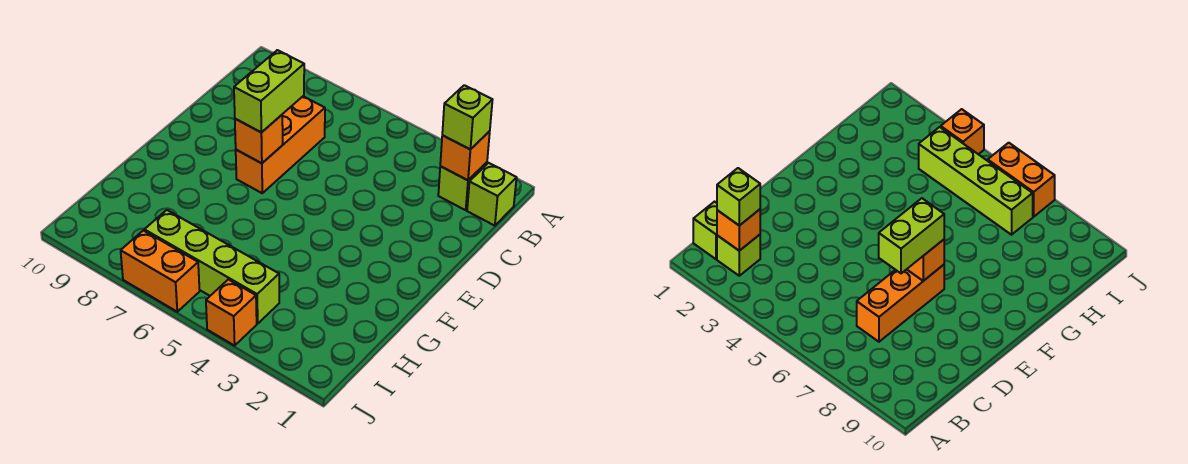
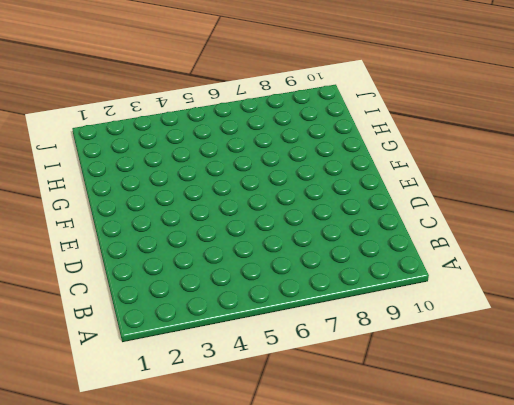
none -> lime brick B1 level 1
none -> lime brick B2 level 1

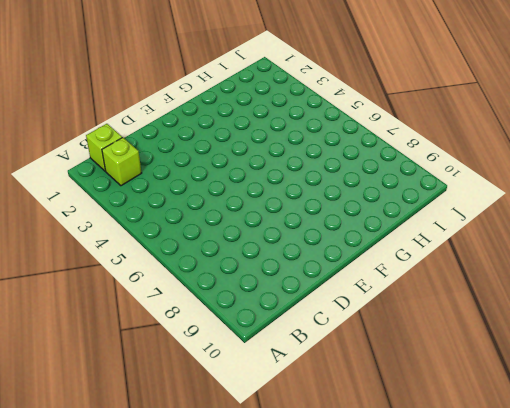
none -> orange brick C7:E7 level 1
none -> lime brick I4:I7 level 1

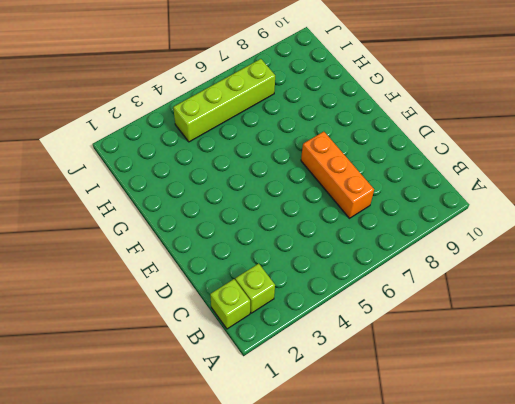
none -> orange brick J4 level 1
none -> orange brick J6:J7 level 1

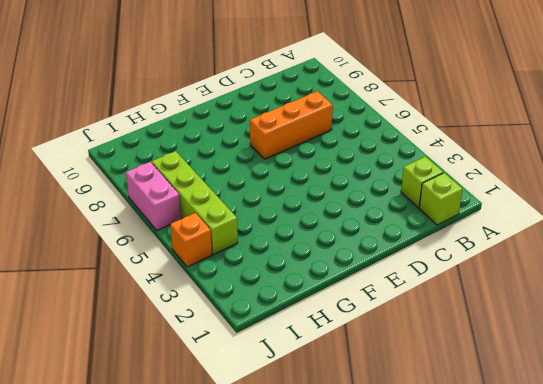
pink brick J6:J7 level 1 -> orange brick J6:J7 level 1
none -> orange brick B2 level 2
none -> orange brick E7 level 2

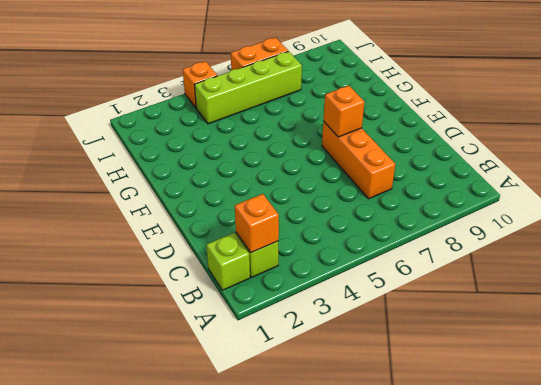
none -> lime brick B2 level 3
none -> lime brick D7:E7 level 3

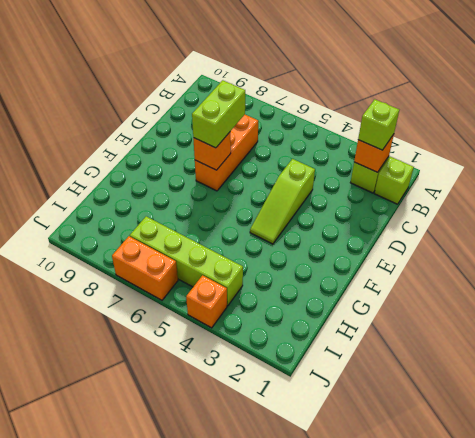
lime slope D4:F4 level 1 top D -> none

